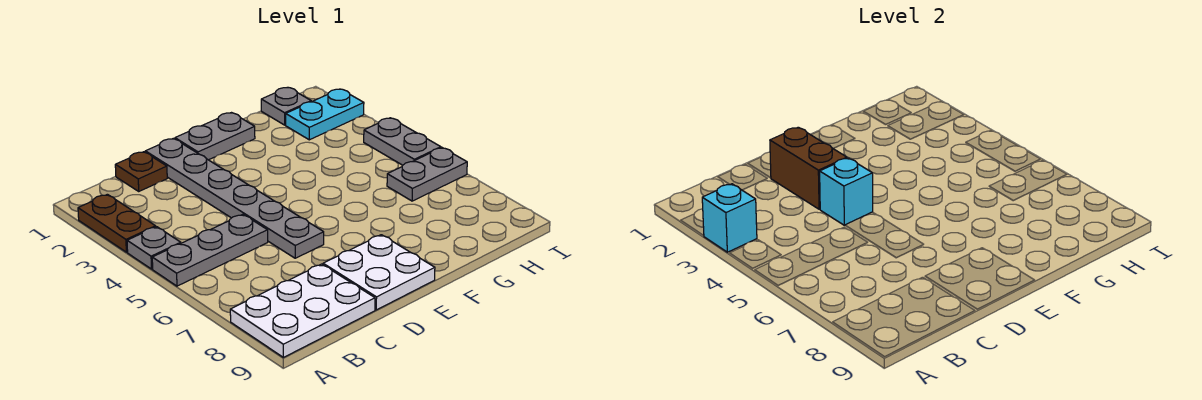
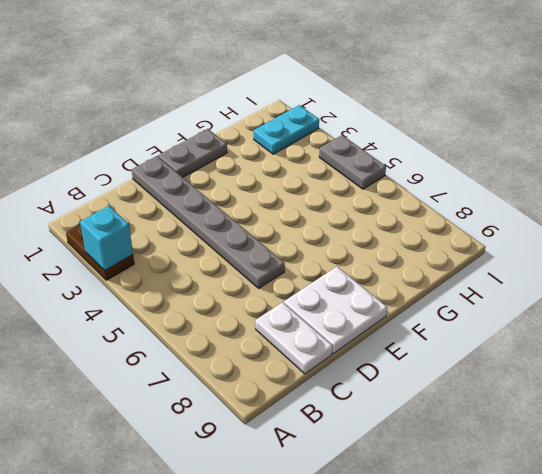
white plate C8:C9 level 1 -> white plate A8:C9 level 1
none -> grey plate A4 level 1
none -> grey plate A5:C5 level 1
none -> brown plate C1 level 1

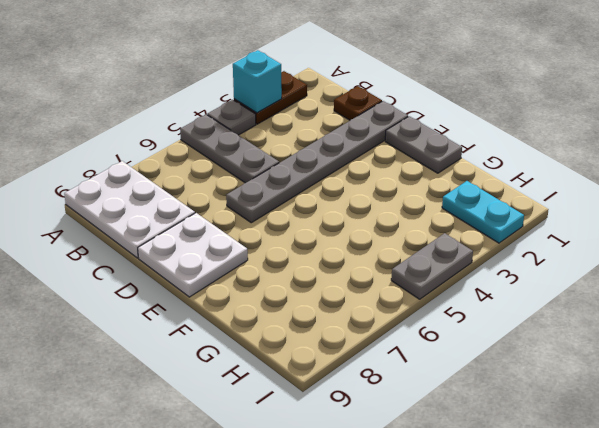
none -> grey plate H1 level 1
none -> grey plate H6:I6 level 1
none -> brown brick D2:D3 level 2

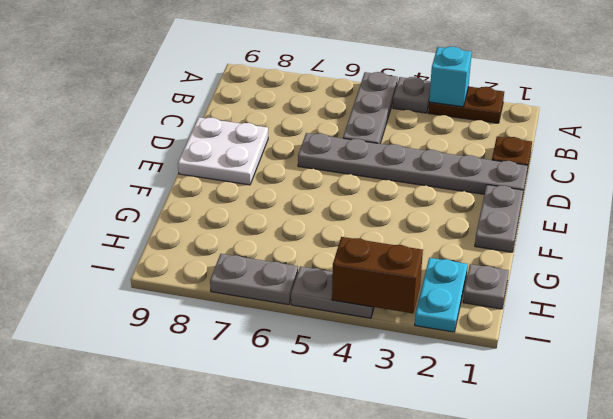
brown brick I3:I4 level 2 -> brown brick D2:D3 level 2
grey plate I6:I7 level 1 -> grey plate H6:I6 level 1
none -> white plate A8:C9 level 1
none -> cyan brick D4 level 2

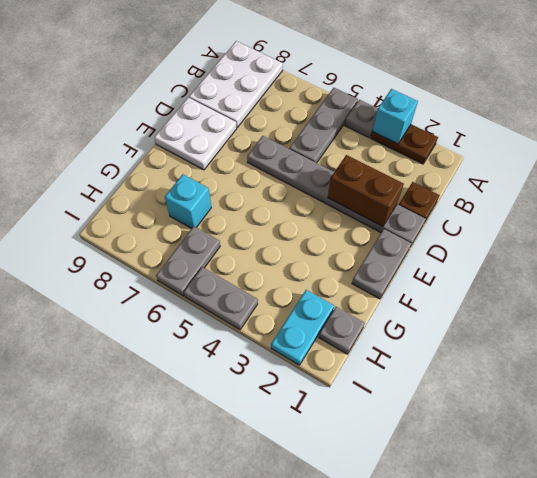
cyan brick G7 level 1 -> cyan brick D4 level 2

